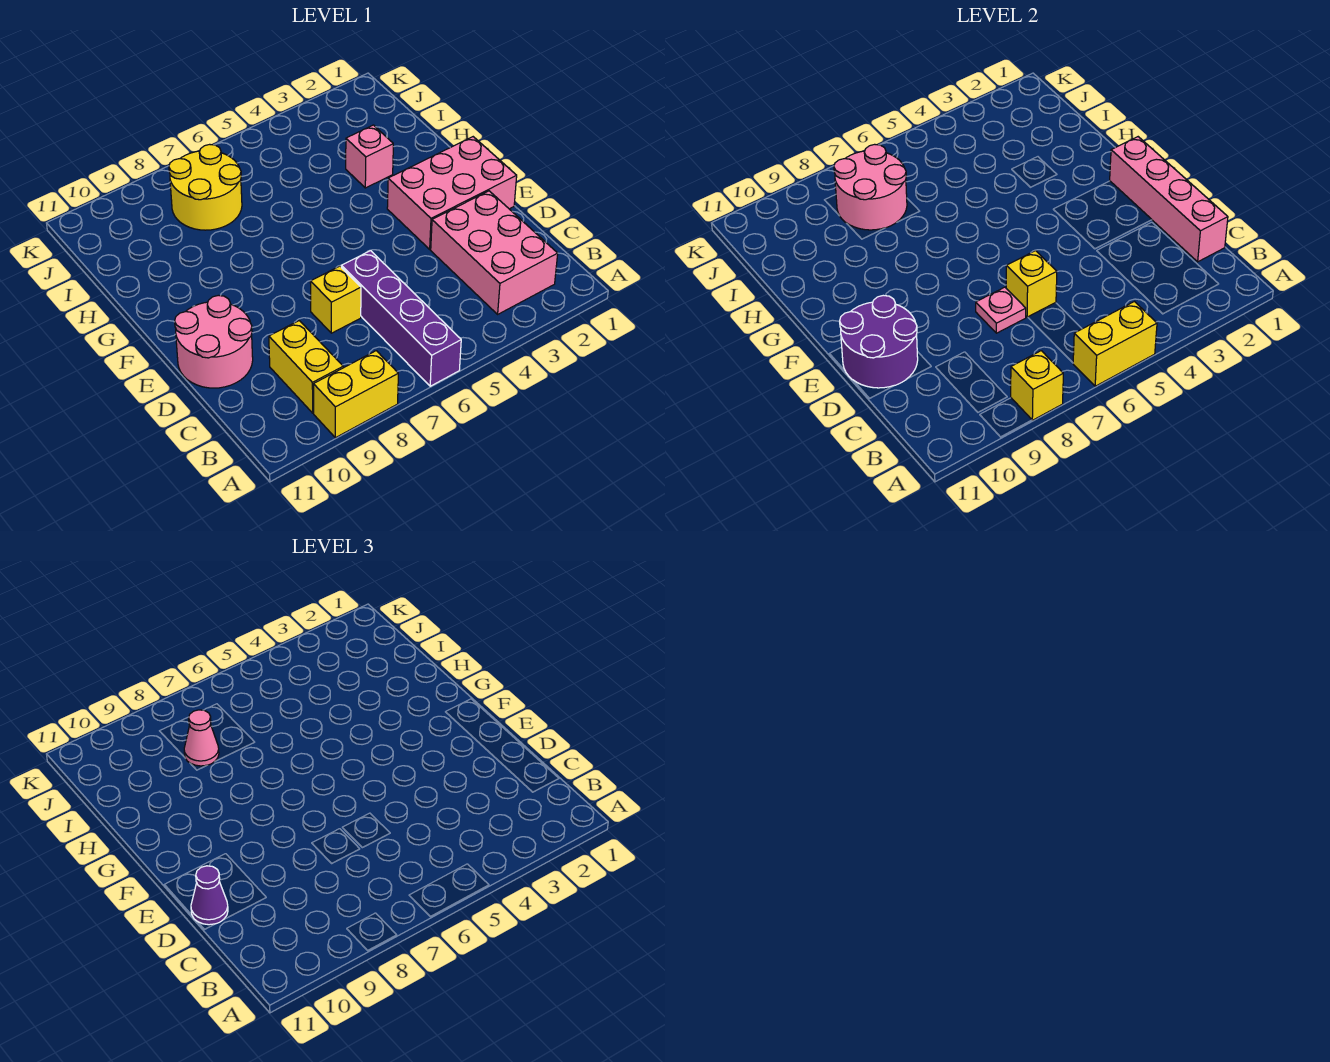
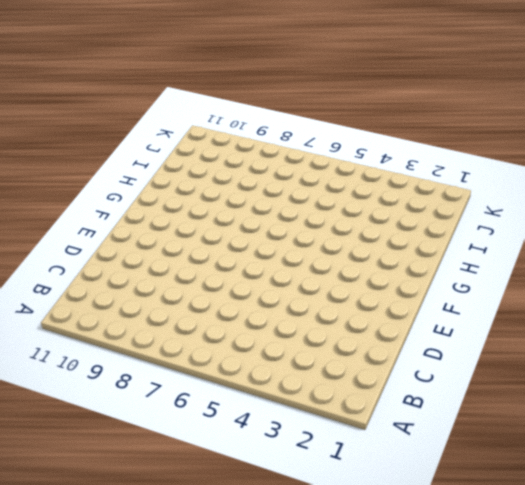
none -> purple brick A6:D6 level 1
none -> yellow brick A8:A9 level 1
none -> pink brick B2:D3 level 1

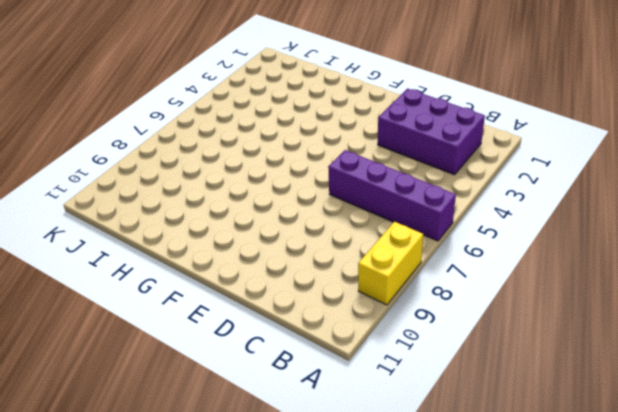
purple brick B2:D3 level 1 -> pink brick B2:D3 level 1
none -> yellow brick B9:C9 level 1
none -> yellow brick D7 level 1
none -> pink round brick D10:E11 level 1

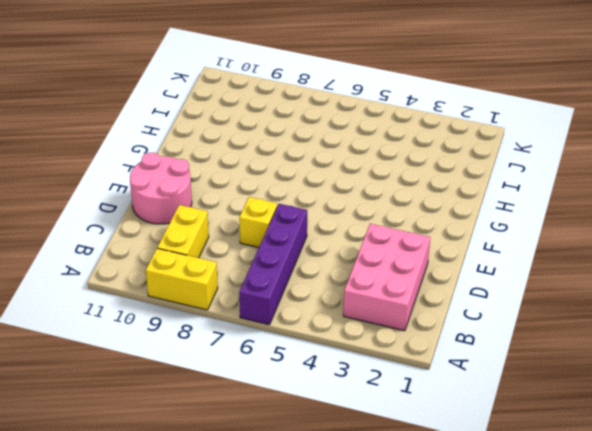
none -> pink brick E1:F3 level 1
none -> pink brick H3 level 1
none -> yellow round brick I7:J8 level 1

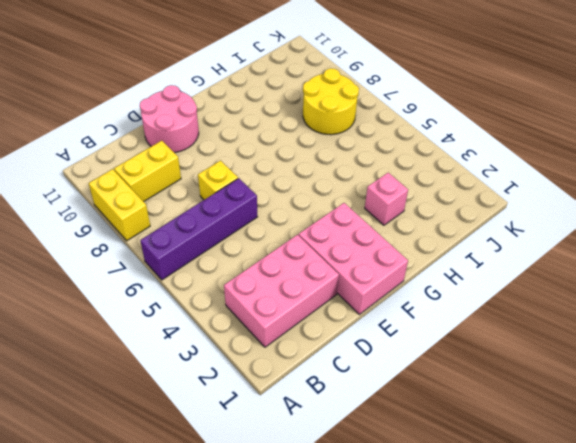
none -> yellow brick A5:A6 level 2
none -> yellow brick A8 level 2
none -> pink brick C1:F1 level 2

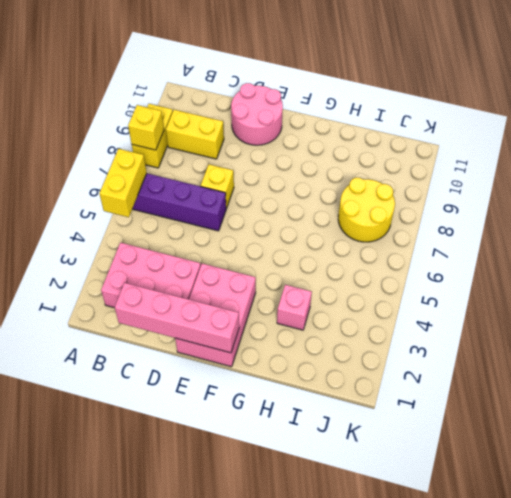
none -> yellow brick D6 level 2
none -> pink plate D7 level 2
none -> purple round brick D10:E11 level 2

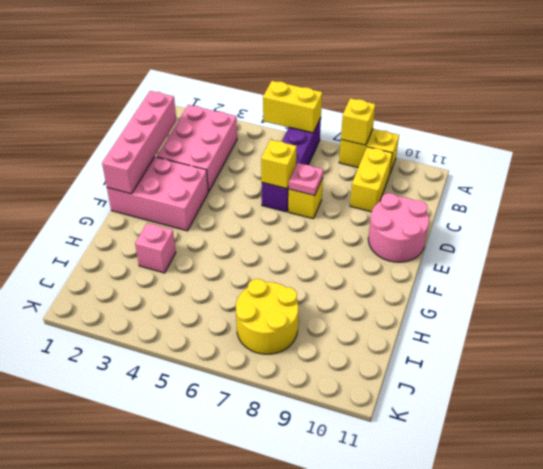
none -> purple round brick D10:E11 level 2
none -> pink round brick I7:J8 level 2
none -> purple cone D11 level 3

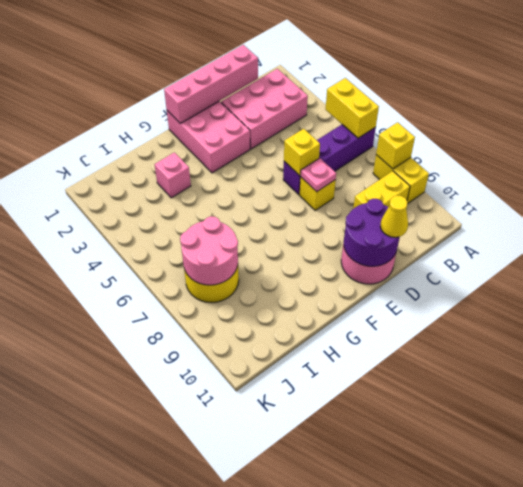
yellow cone D11 level 3 -> purple cone D11 level 3
none -> pink cone I8 level 3

